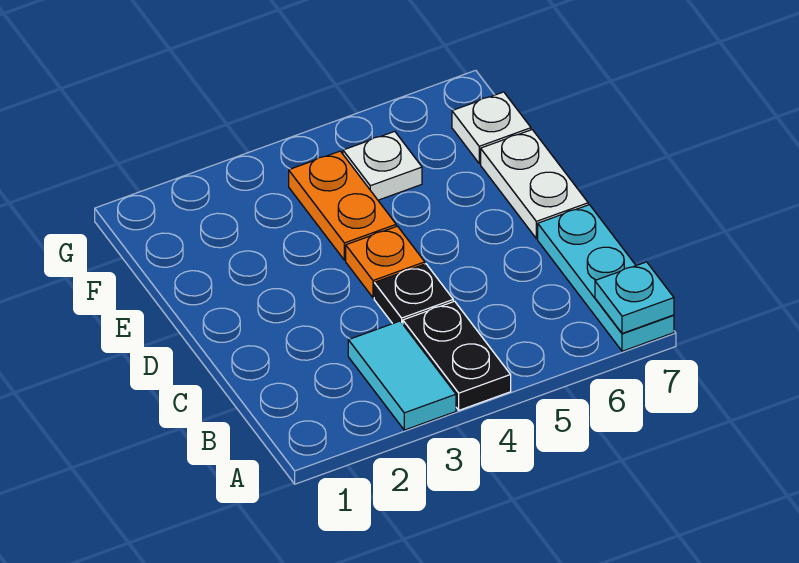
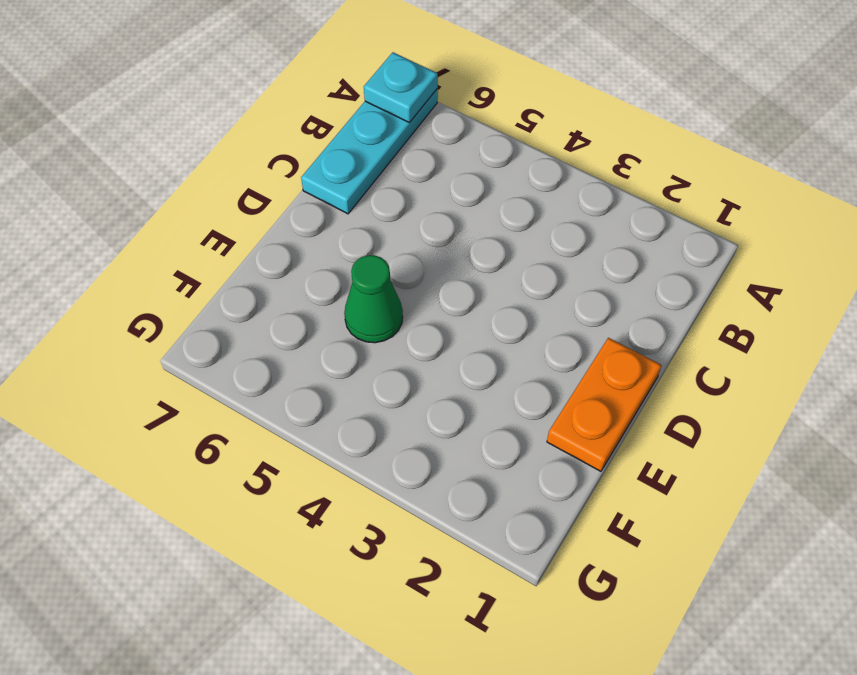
orange plate D1:E1 level 1 -> orange plate E4:F4 level 1
green cone E5 level 1 -> none
none -> cyan tile A3:B3 level 1
none -> black plate A4:B4 level 1

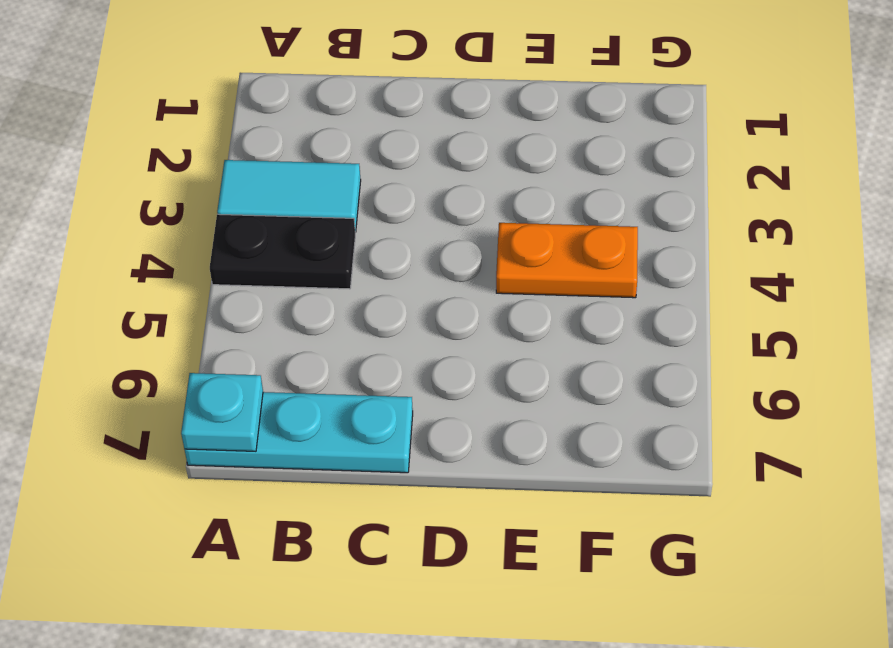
none -> black plate C4 level 1
none -> orange plate D4 level 1

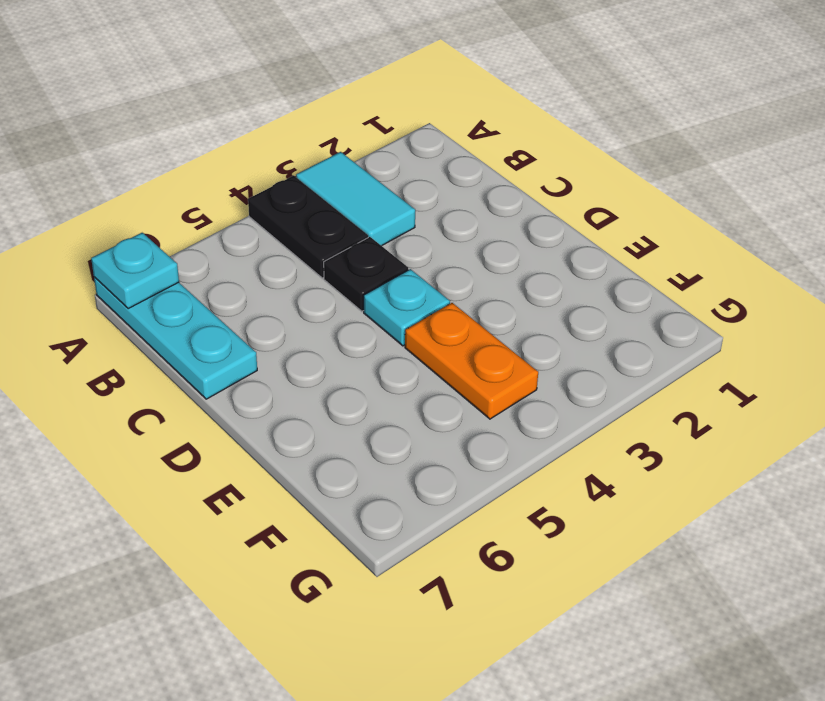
cyan plate D4 level 1 -> orange plate D4 level 1
none -> white plate D7:E7 level 1
none -> white plate F5 level 1

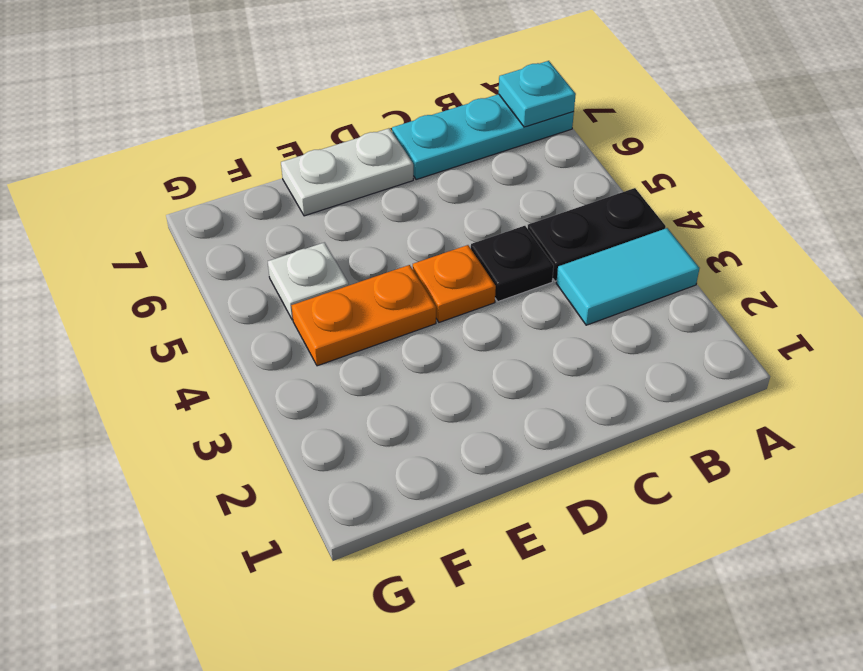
none -> white plate F7 level 1

